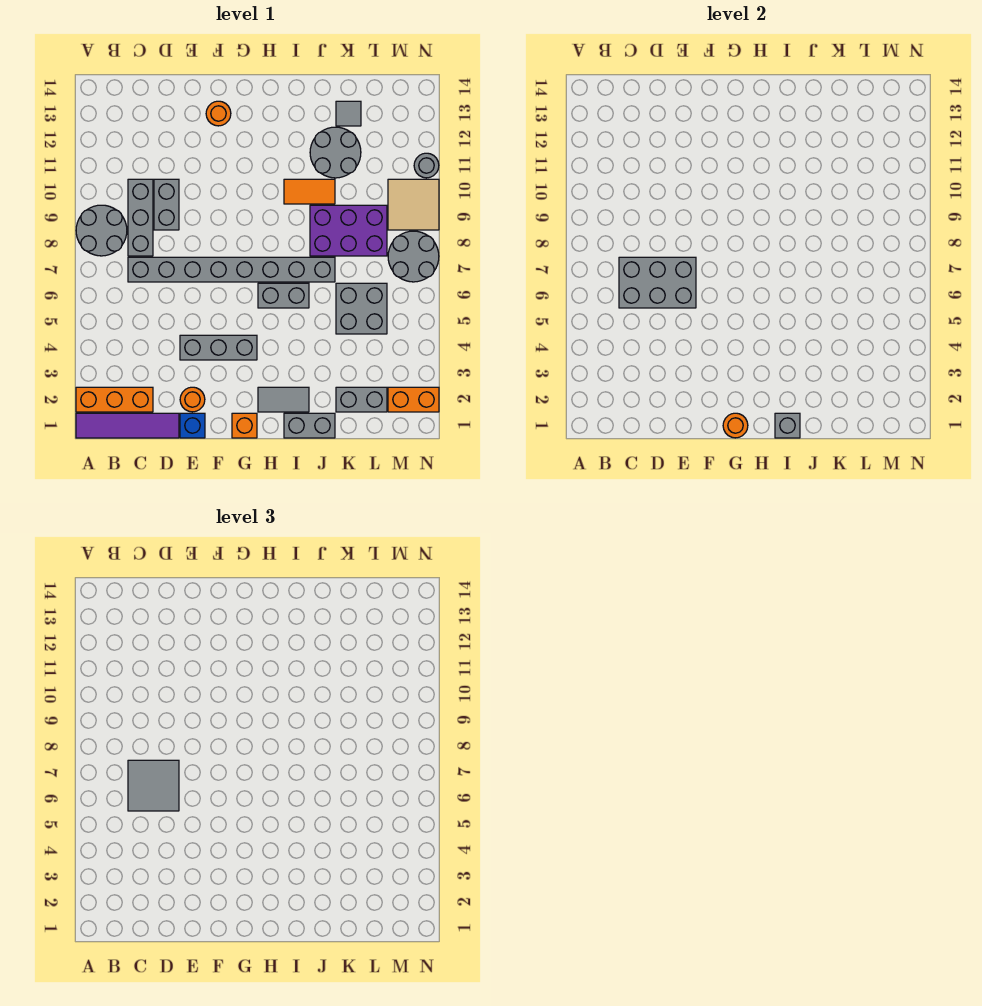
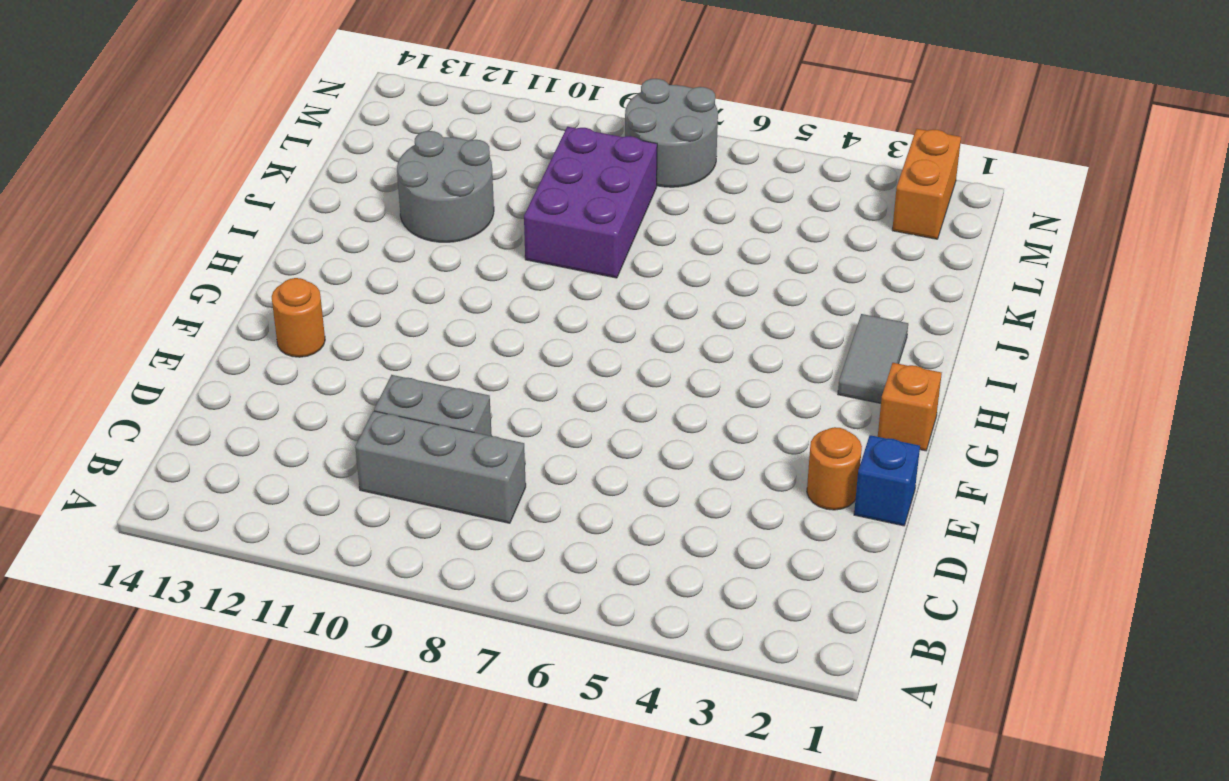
none -> purple tile A1:D1 level 1
none -> orange brick A2:C2 level 1
none -> grey round brick A8:B9 level 1

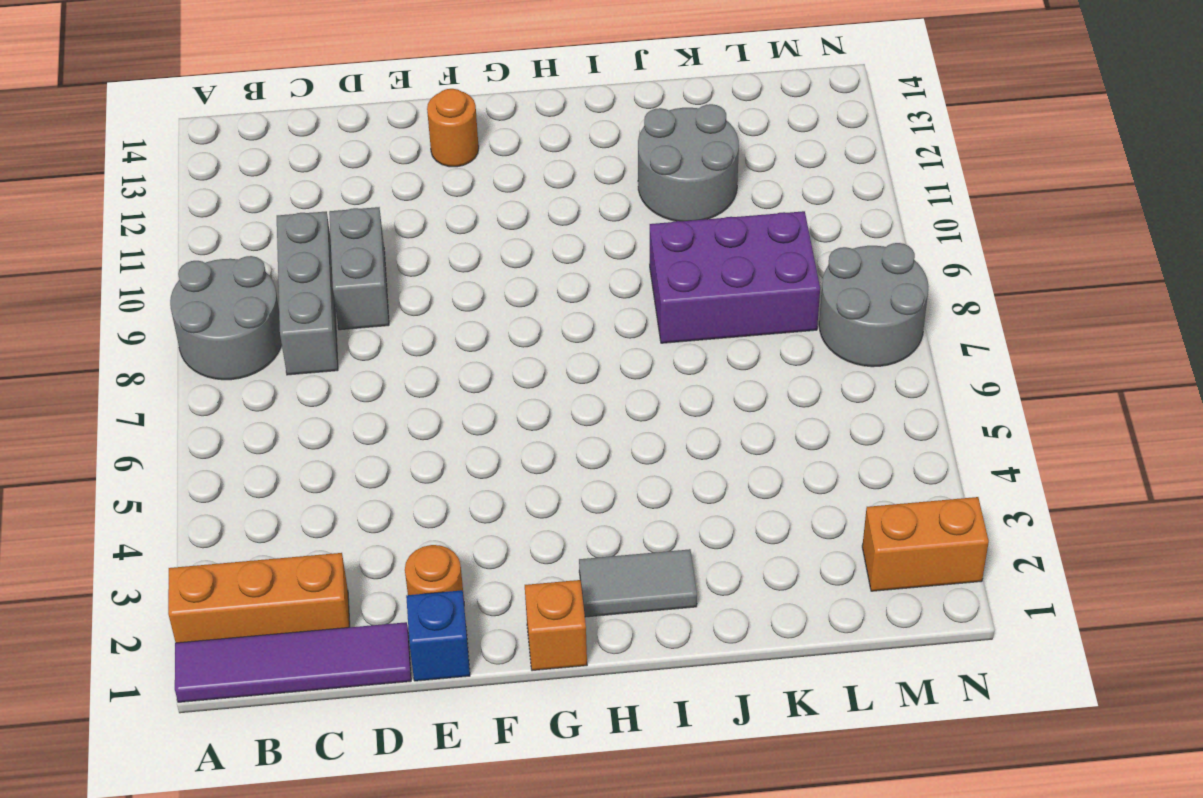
none -> grey brick C7:J7 level 1
none -> grey brick E4:G4 level 1
none -> grey brick H6:I6 level 1

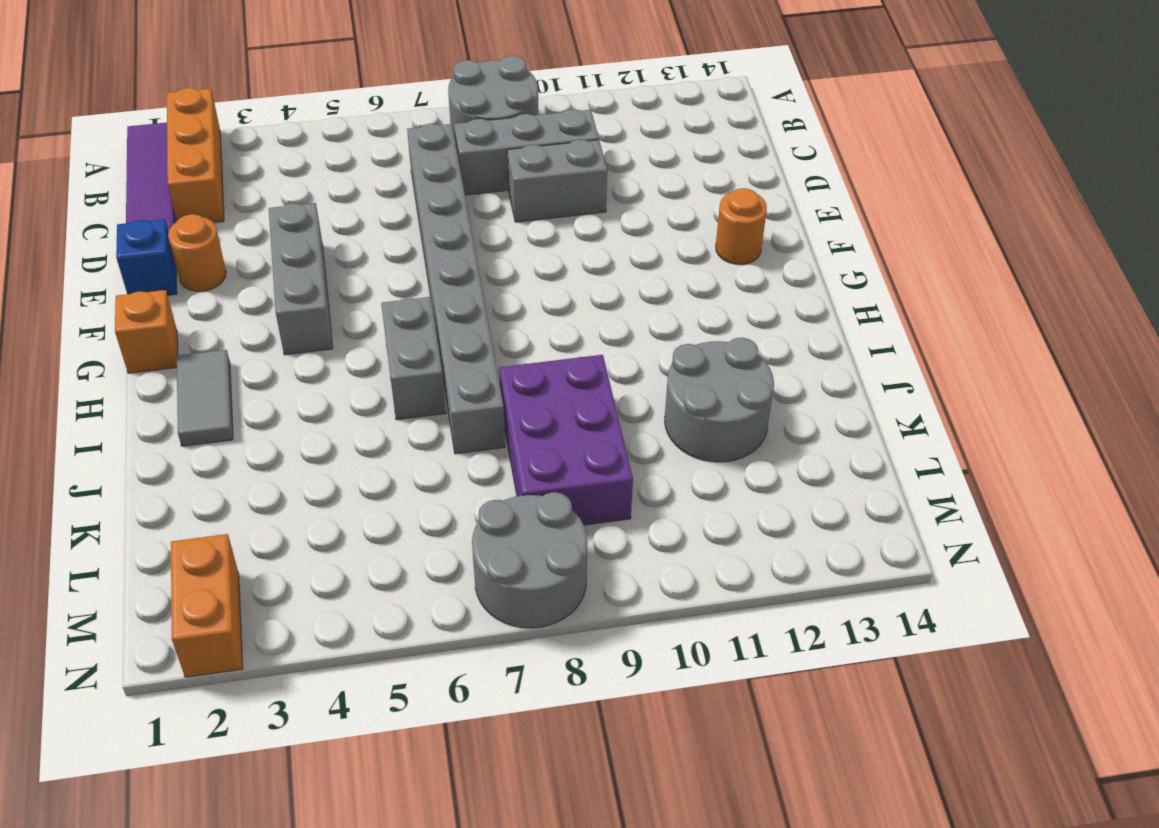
none -> grey brick I1:J1 level 1
none -> orange tile I10:J10 level 1
none -> grey brick K2:L2 level 1

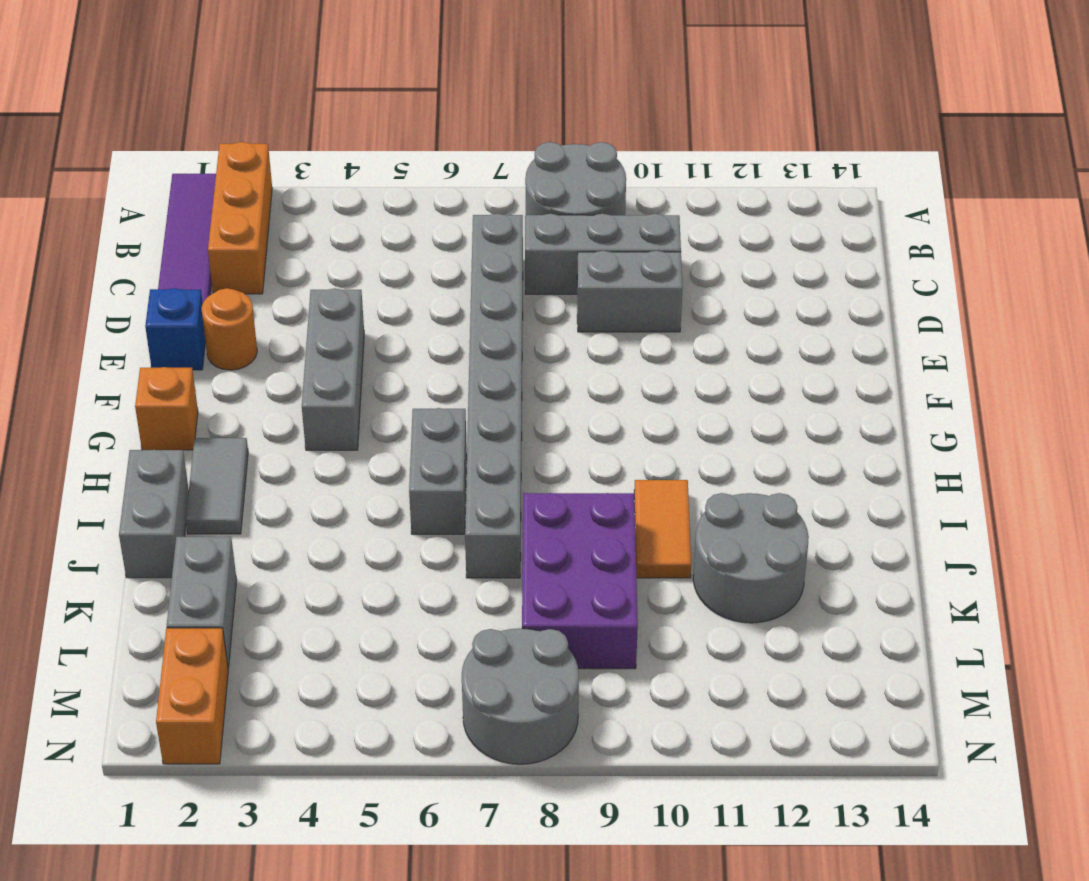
none -> orange round brick F13 level 1
none -> grey brick K5:L6 level 1
none -> grey tile K13 level 1

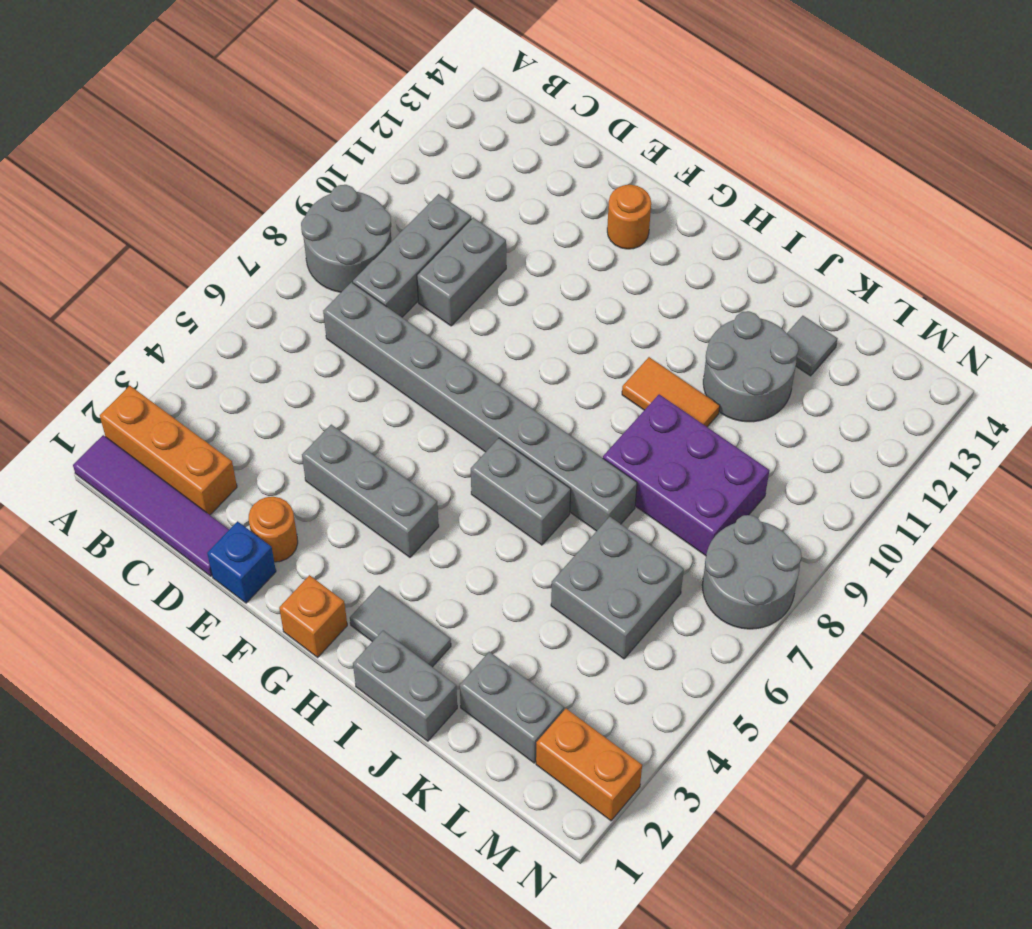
none -> tan tile M9:N10 level 1
none -> grey round brick N11 level 1
none -> grey brick C6:E7 level 2

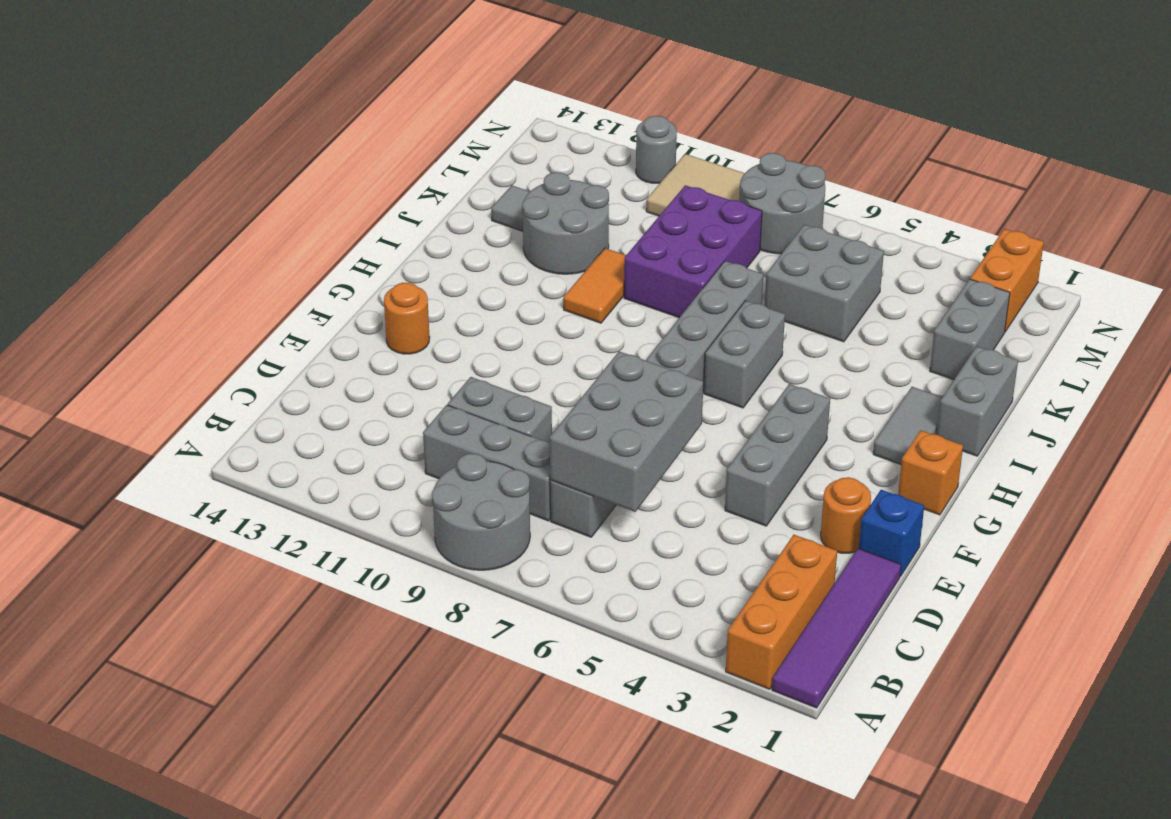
none -> orange round brick G1 level 2
none -> grey brick I1 level 2
none -> grey tile C6:D7 level 3

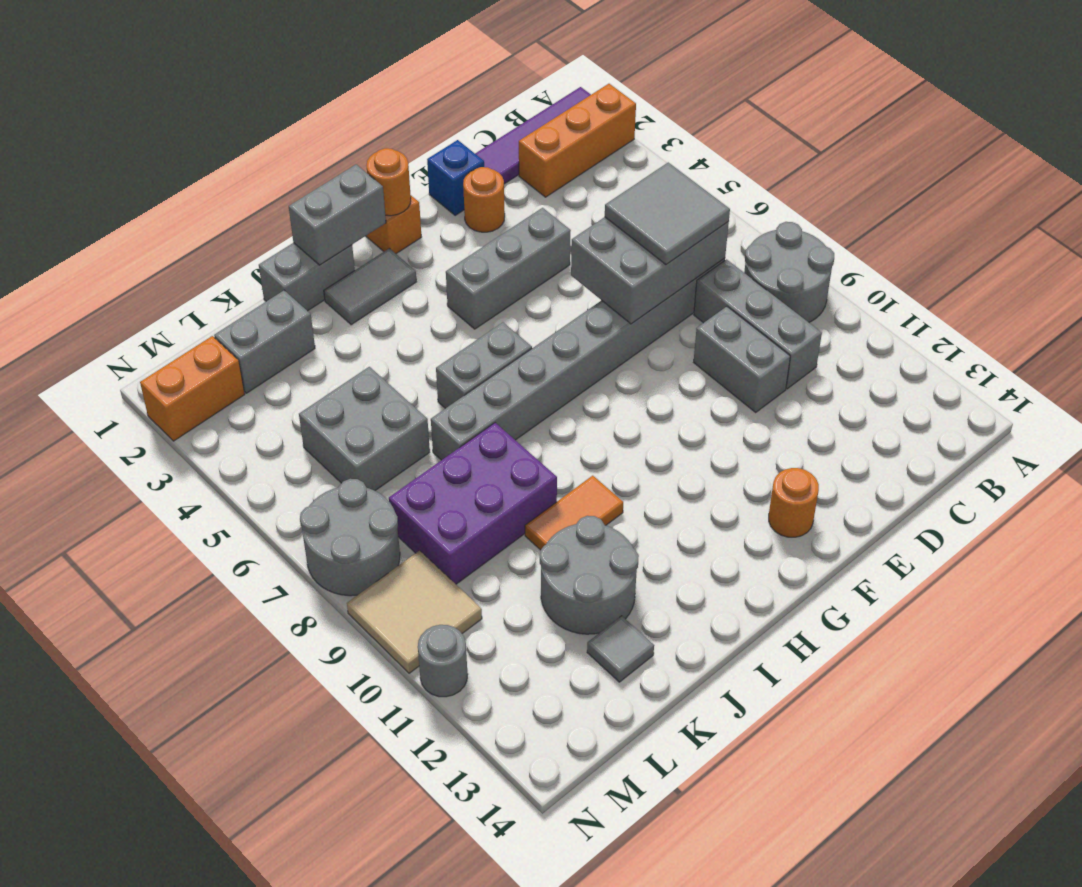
grey brick H1:I1 level 2 -> grey brick I1 level 2

